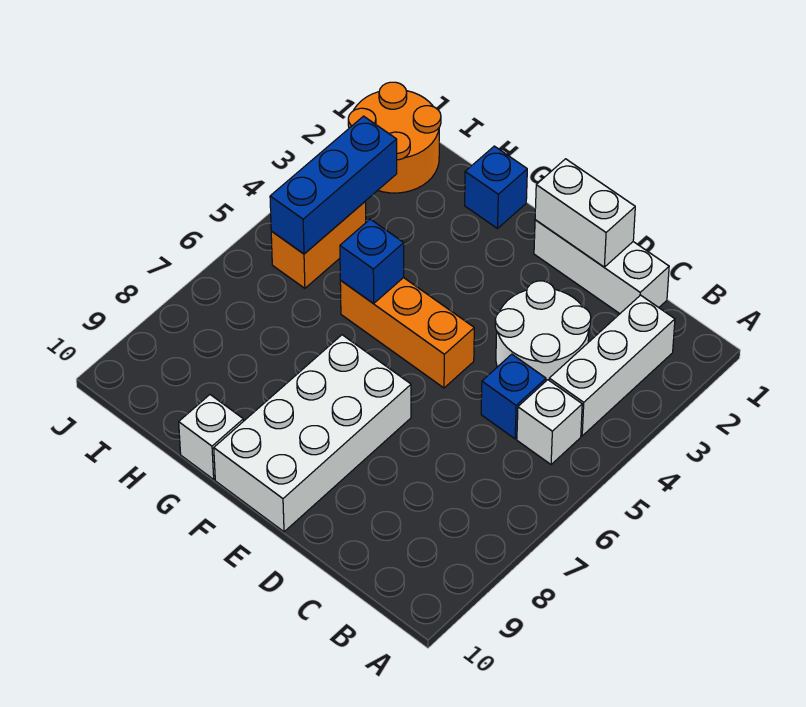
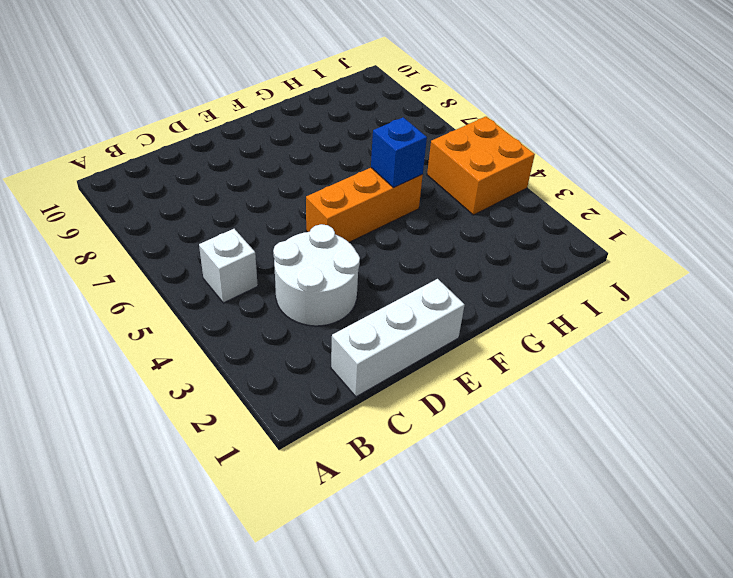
orange brick I4:J5 level 1 -> orange brick I4:I5 level 1
none -> white brick B2:B4 level 1
none -> blue brick C5 level 1
none -> white brick E7:F10 level 1

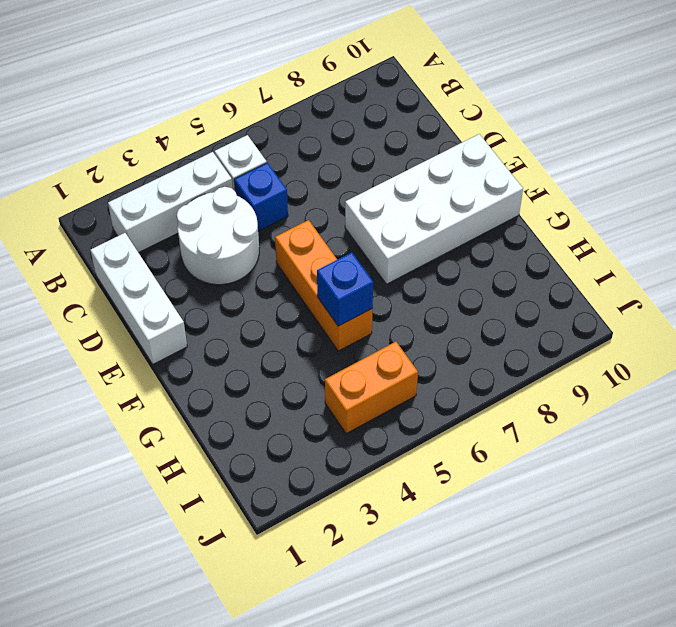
none -> blue brick G1 level 1
none -> white brick G10 level 1
none -> orange round brick I1:J2 level 1

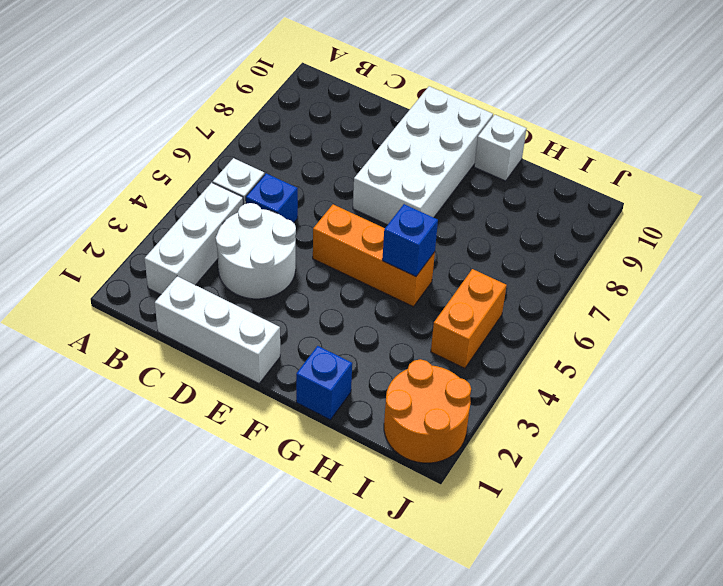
none -> white brick D1:E1 level 2
none -> blue brick I3:I5 level 2

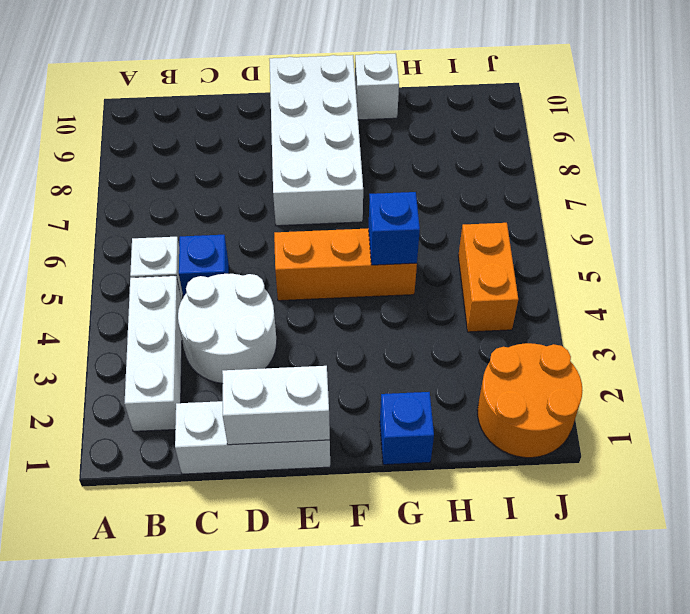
none -> blue brick I3:I5 level 2

